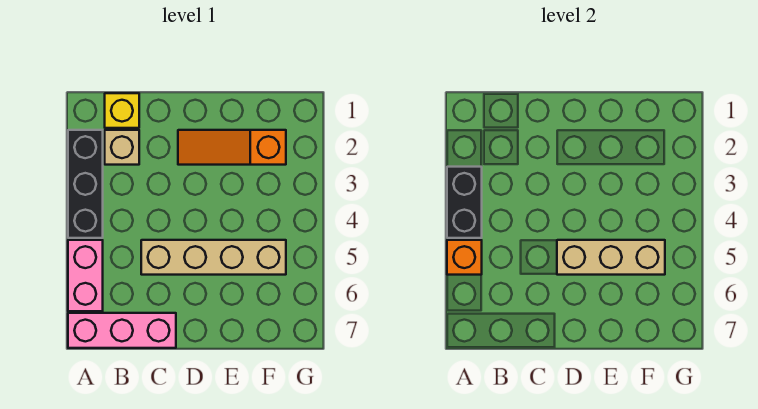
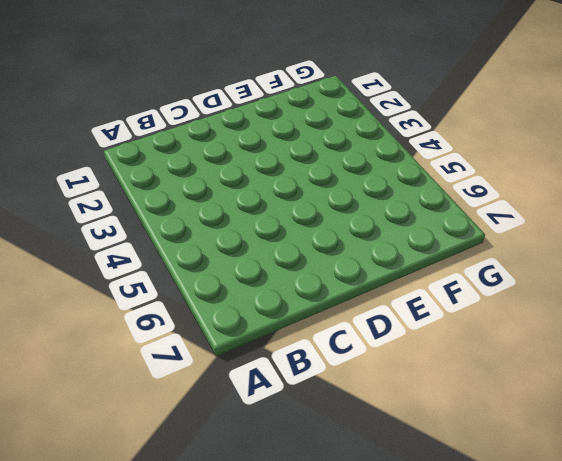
none -> black brick A2:A4 level 1
none -> pink brick A5:A6 level 1

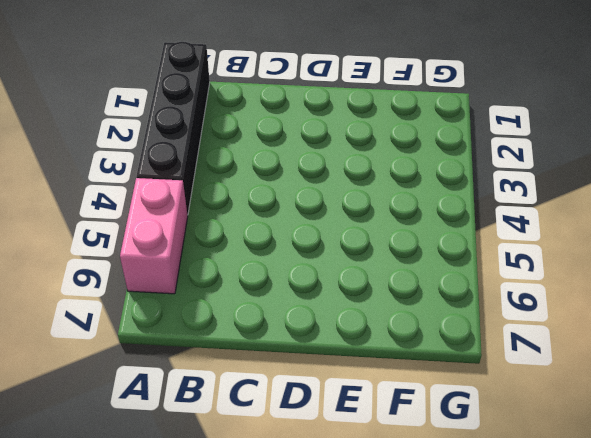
black brick A1:A4 level 1 -> black brick A2:A4 level 1
none -> pink brick A7:C7 level 1
none -> yellow brick B1 level 1

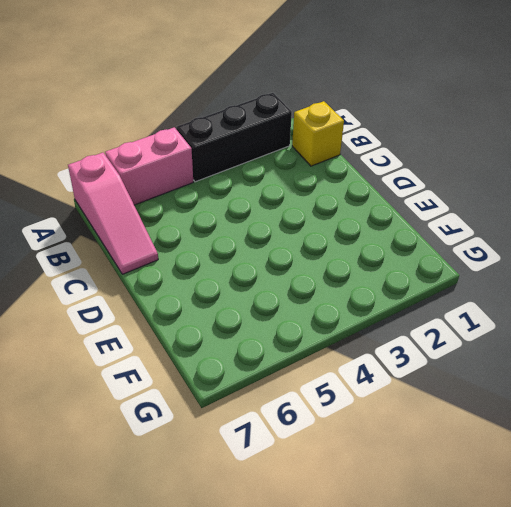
pink slope A7:C7 level 1 top A -> pink brick A7:C7 level 1
none -> tan brick B2 level 1
none -> tan brick C5:F5 level 1

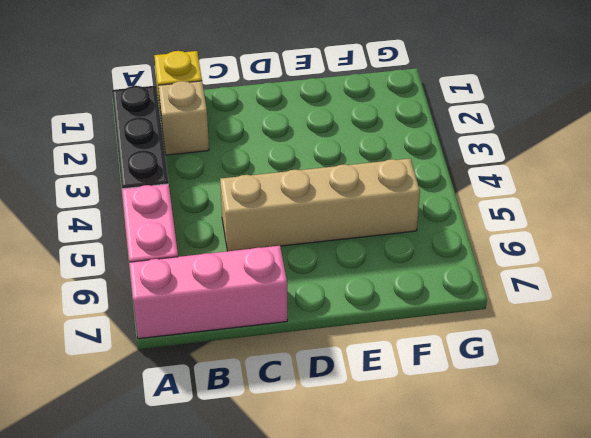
none -> orange slope D2:F2 level 1 top F
none -> black brick A3:A4 level 2

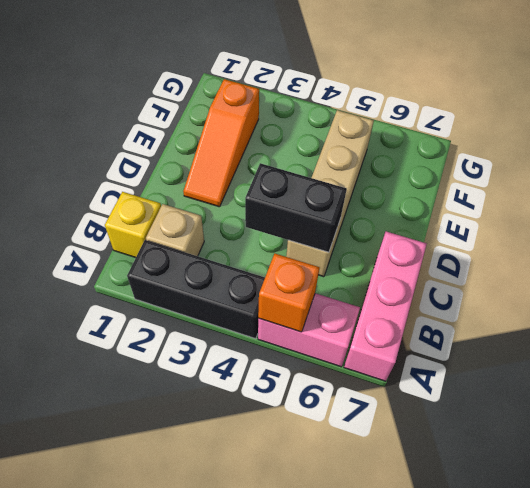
black brick C4:C5 level 2 -> black brick A3:A4 level 2
none -> tan brick D5:F5 level 2

